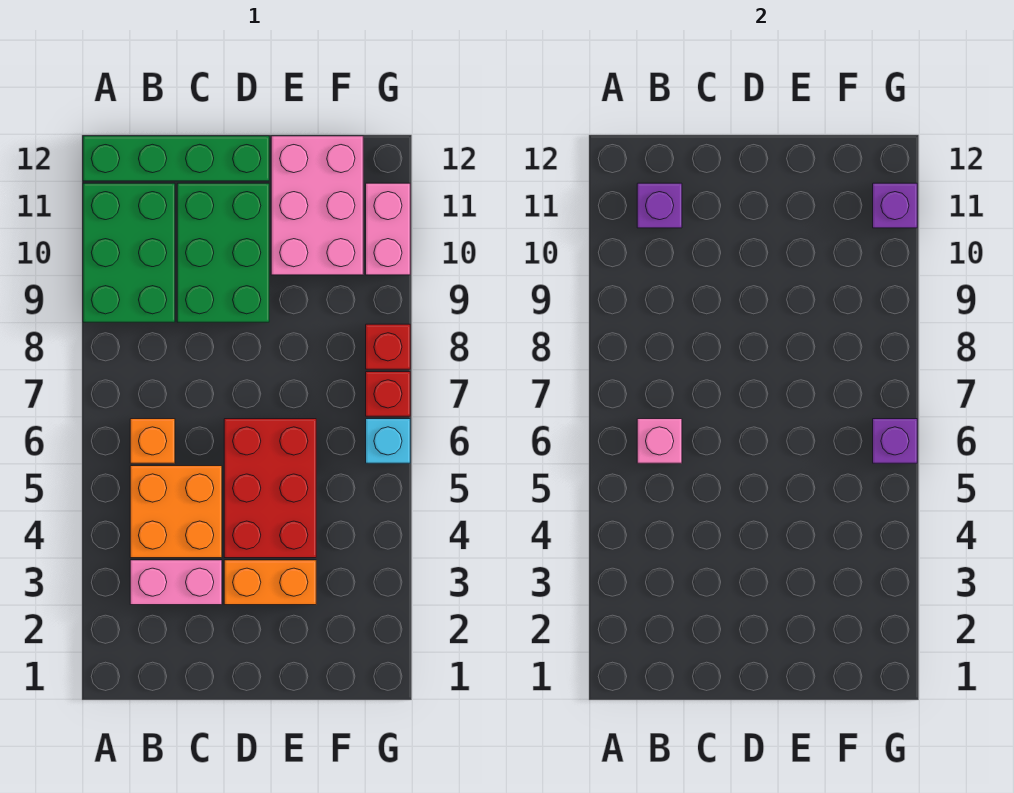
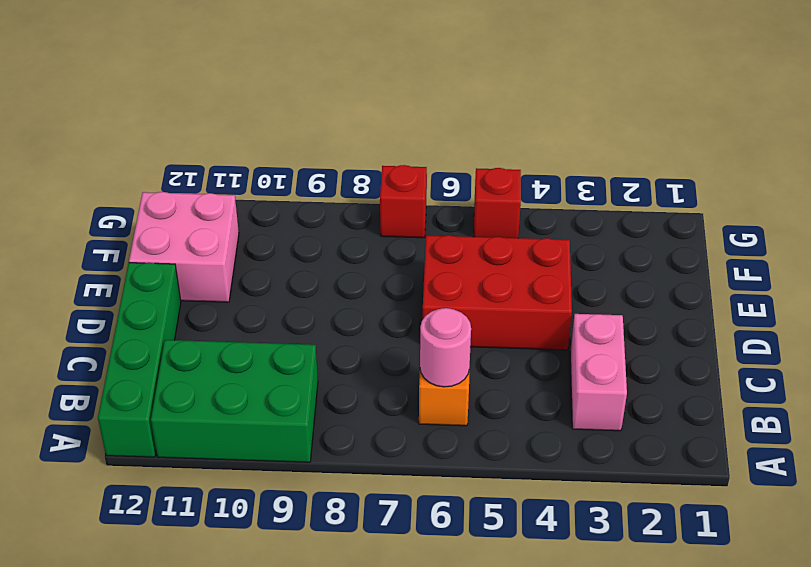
pink round brick B6 level 2 -> pink brick B6 level 2
pink brick E11:F12 level 1 -> pink brick E10:F12 level 1
red brick G5 level 1 -> red brick G8 level 1
none -> orange brick B4:C5 level 1
none -> green brick C9:D11 level 1
none -> orange brick D3:E3 level 1

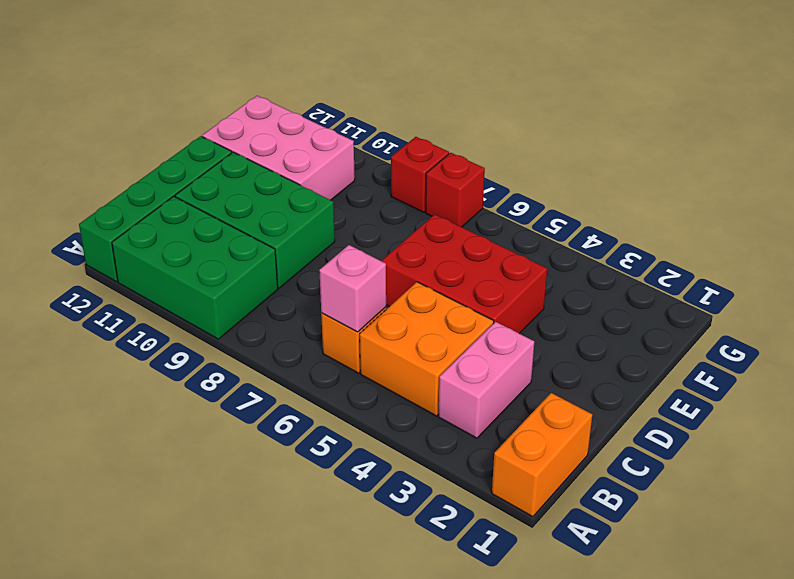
orange brick A1:B1 level 1 -> orange brick D3:E3 level 1
none -> cyan brick G6 level 1
none -> pink brick G10:G11 level 1
none -> purple brick B11 level 2

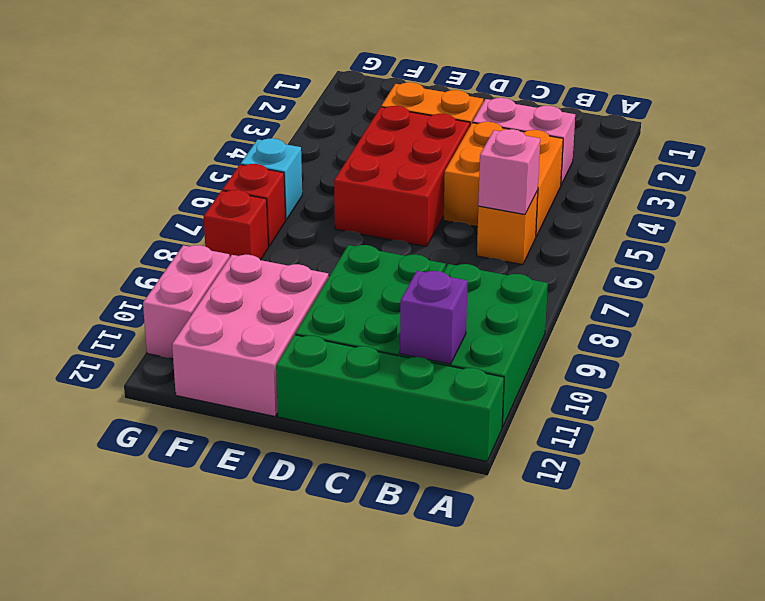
none -> purple brick G6 level 2
none -> purple brick G11 level 2

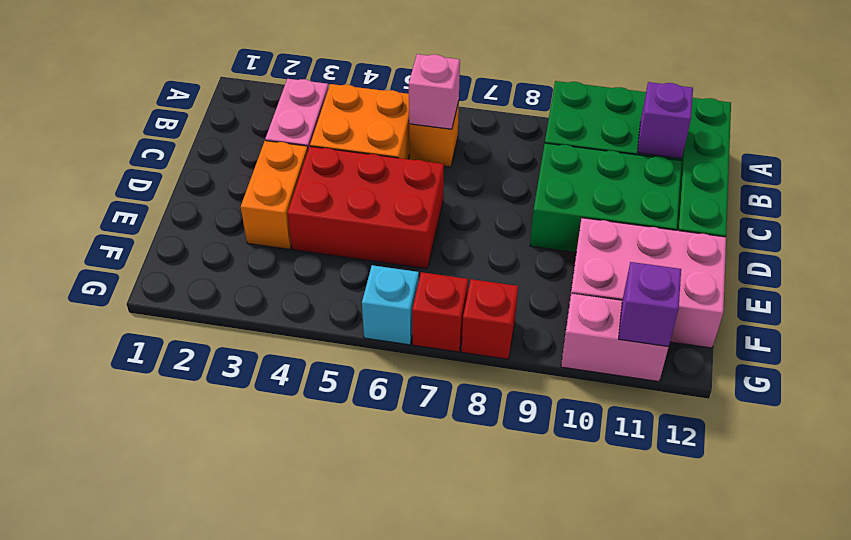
none -> purple brick G6 level 2

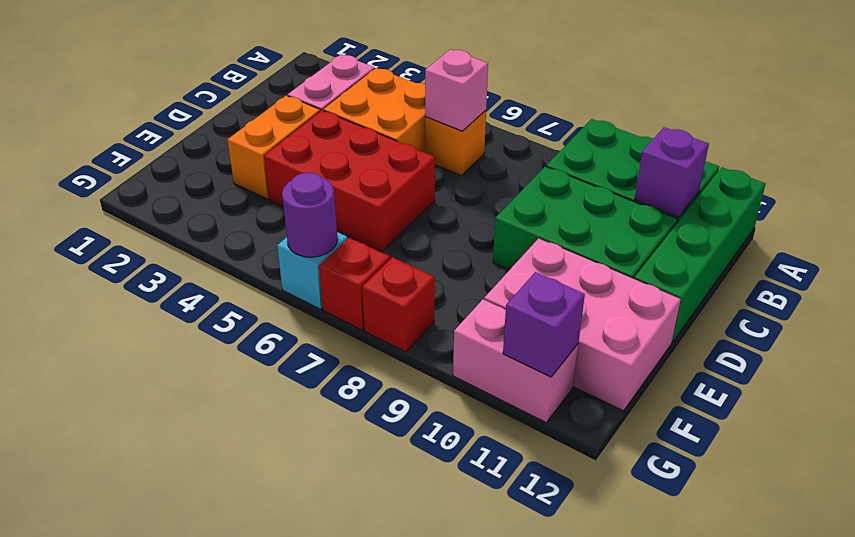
purple round brick G6 level 2 -> purple brick G6 level 2

